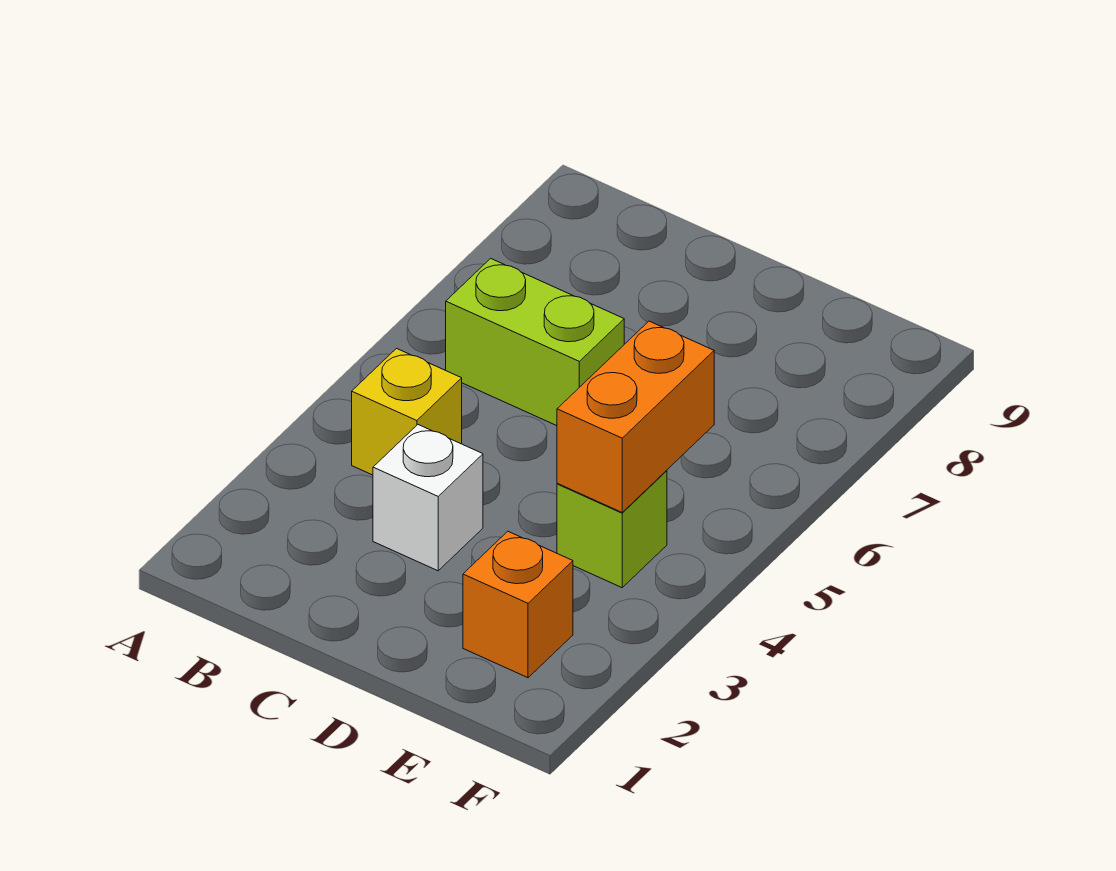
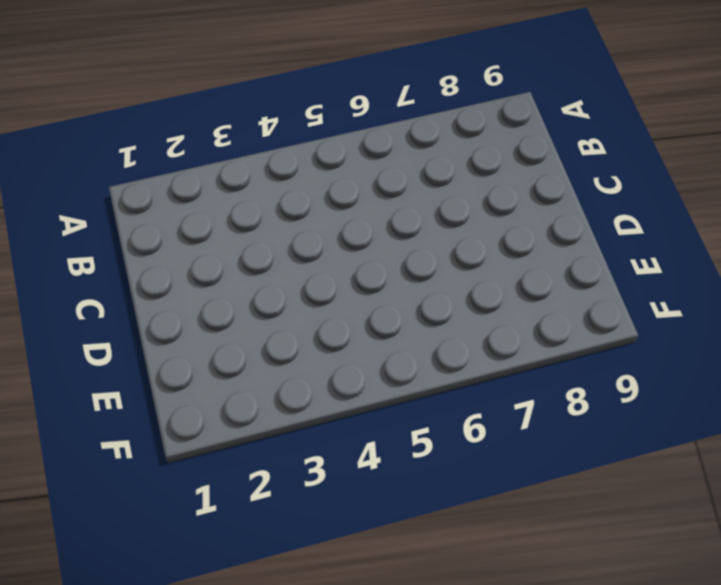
none -> yellow brick B4 level 1
none -> lime brick B6:C6 level 1

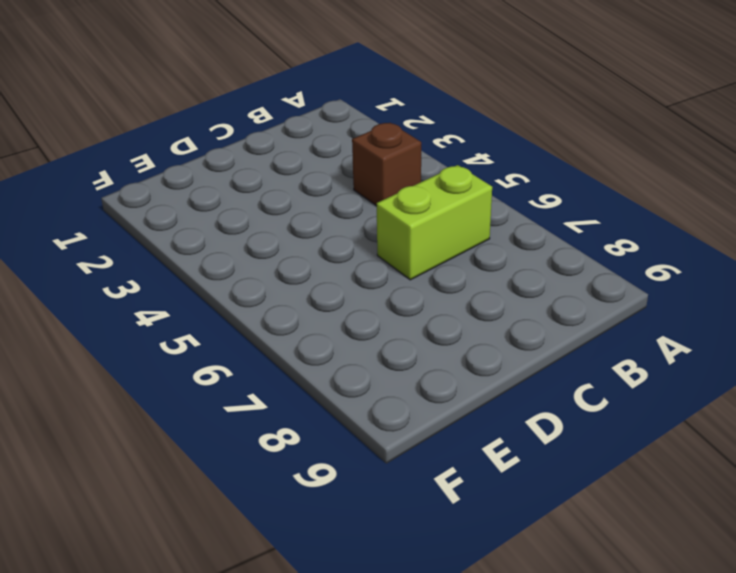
brown brick B4 level 1 -> yellow brick B4 level 1
none -> white brick C3 level 1
none -> orange brick E2 level 1

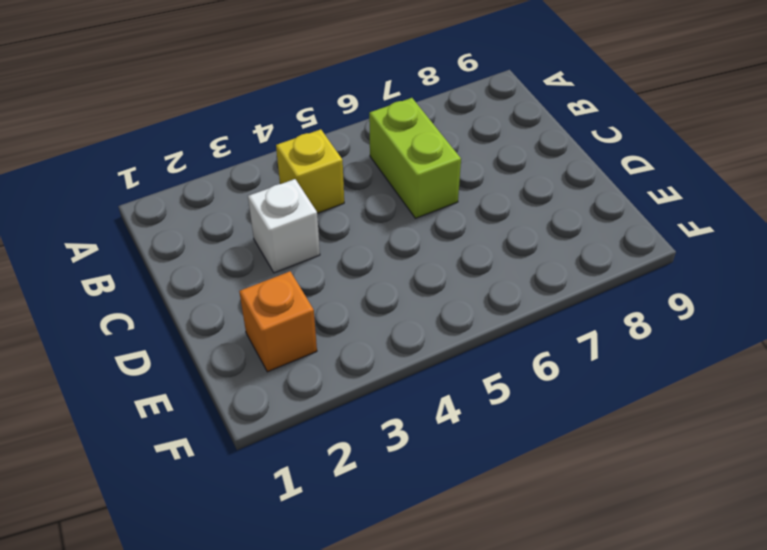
none -> lime brick E4 level 1
none -> orange brick E4:E5 level 2

